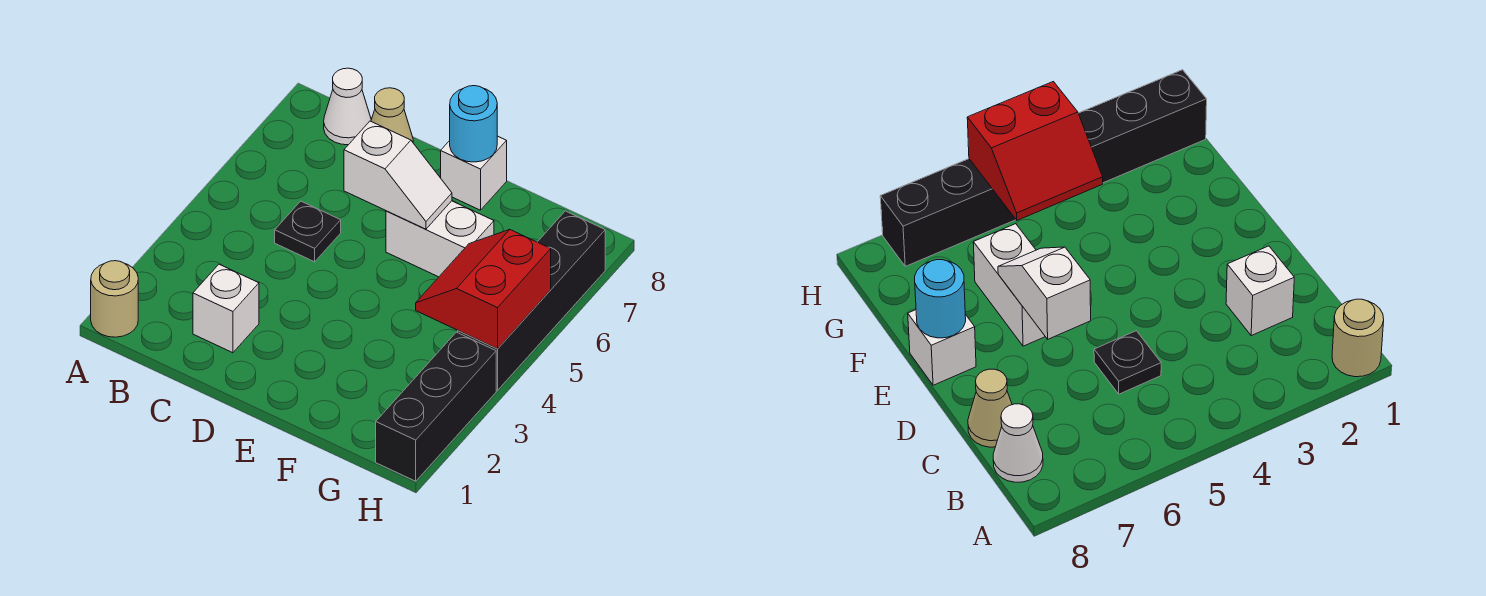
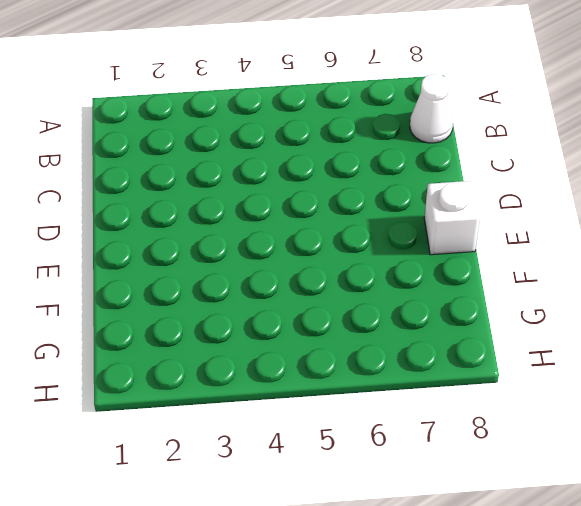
none -> tan round brick A1 level 1
none -> white brick C2 level 1
none -> black plate C5 level 1

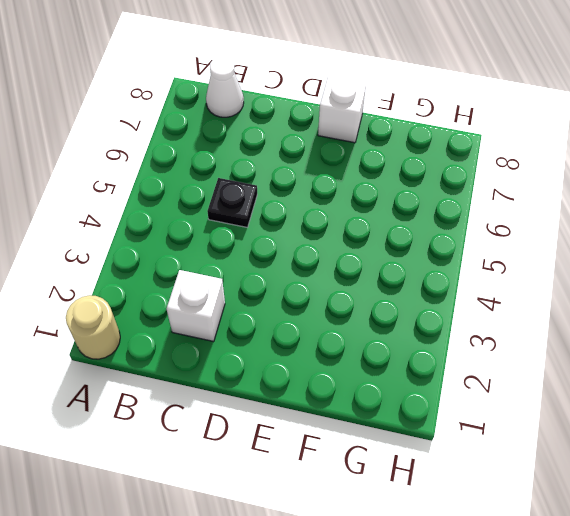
none -> tan cone C8 level 1
none -> white brick E6:F6 level 1
none -> black brick H1:H3 level 1

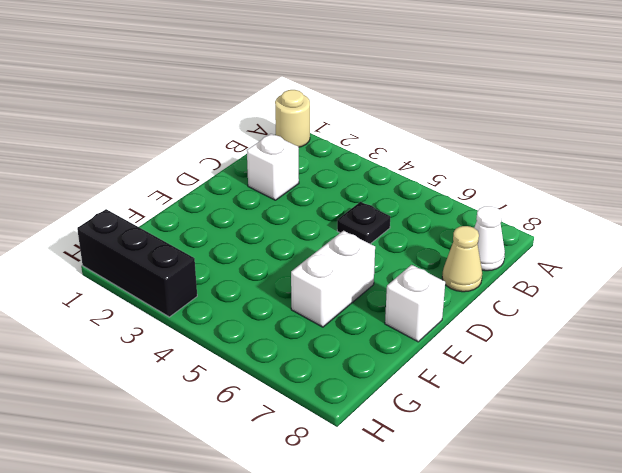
none -> black brick H4:H7 level 1
none -> white slope D6:E6 level 2 top D
none -> cyan round brick E8 level 2

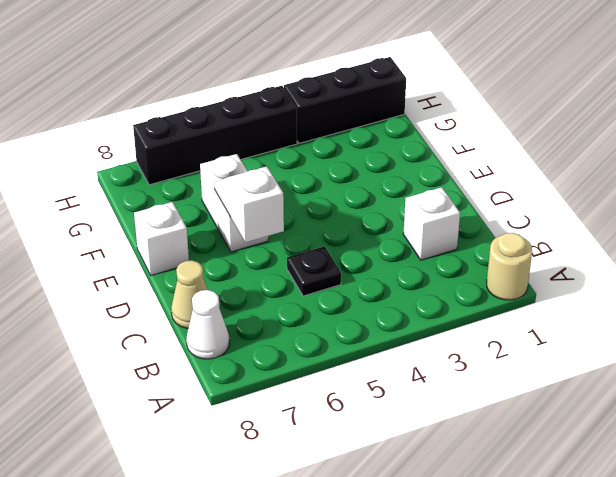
none -> cyan round brick E8 level 2
none -> red slope G4:H5 level 2 top H

